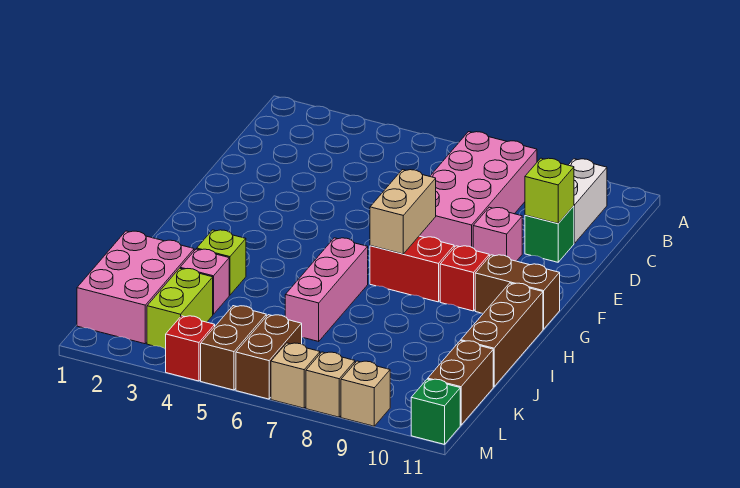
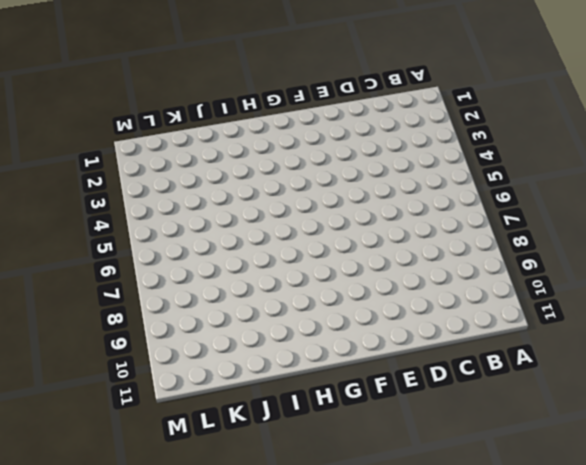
none -> pink brick B7:E8 level 1
none -> white brick B10:C10 level 1
none -> green brick D10 level 1

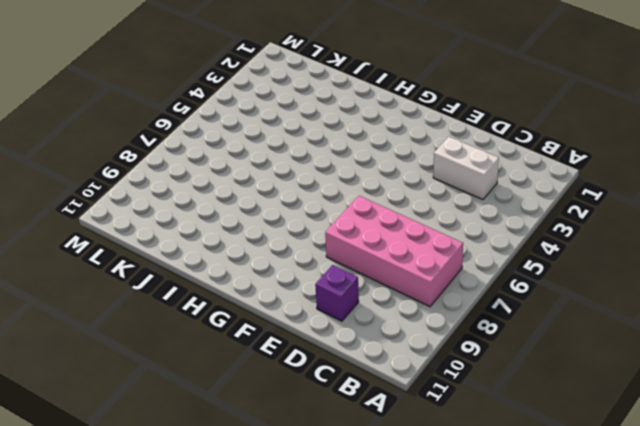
white brick C3:D3 level 1 -> white brick B10:C10 level 1
purple brick D10 level 1 -> green brick D10 level 1
none -> pink brick E9 level 1
none -> red brick G7:G8 level 1
none -> red brick G9 level 1

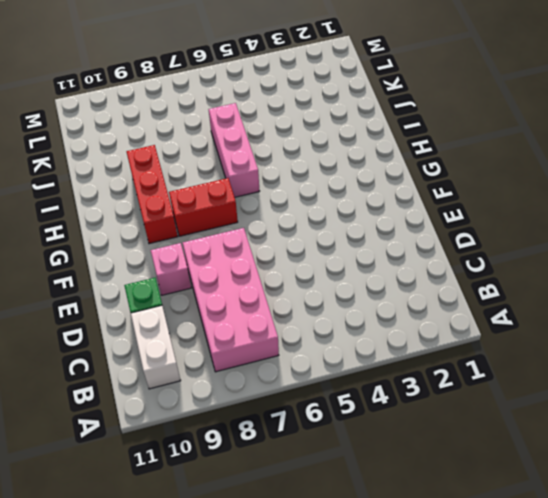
red brick G9:I9 level 1 -> red brick G9 level 1
none -> brown brick G10:G11 level 1
none -> brown brick H11:J11 level 1
none -> lime brick I3 level 1

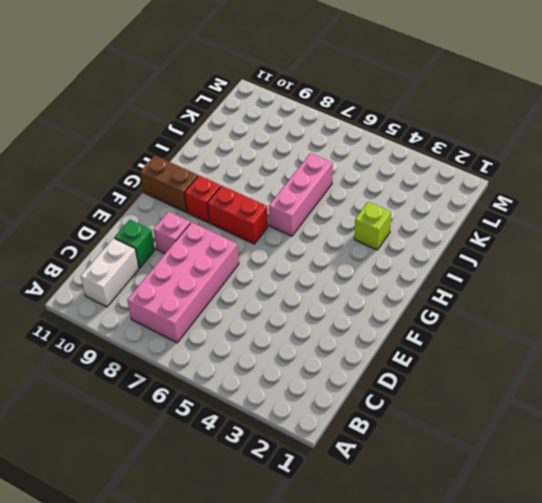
none -> brown brick H11:J11 level 1
none -> pink brick J1:L2 level 1
none -> pink brick J3 level 1

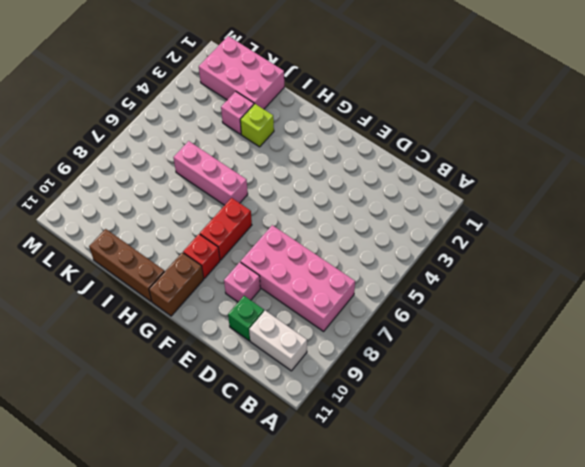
none -> lime brick K3:L3 level 1
none -> brown brick K11:L11 level 1
none -> brown brick L5:M5 level 1

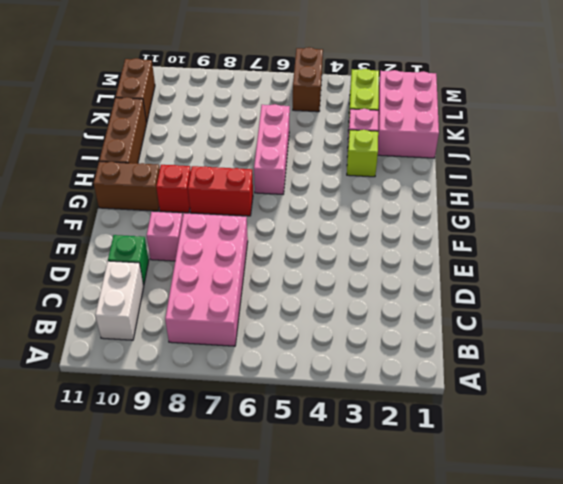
none -> brown brick L6:M6 level 1
none -> red brick M4 level 1
none -> tan brick M7 level 1

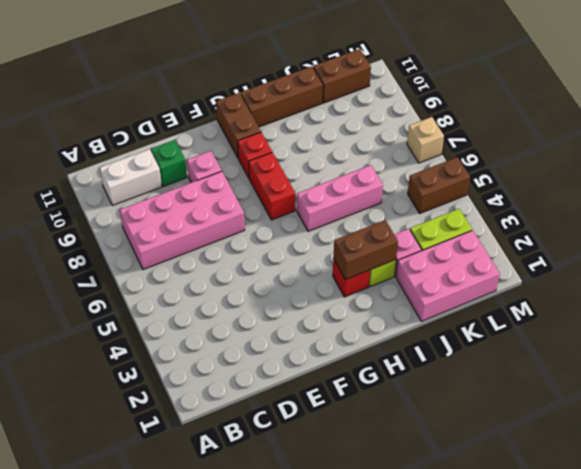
red brick H3 level 1 -> red brick M4 level 1
brown brick H3:I3 level 2 -> brown brick L6:M6 level 1
none -> tan brick M8 level 1
none -> tan brick M9 level 1
none -> green brick M11 level 1

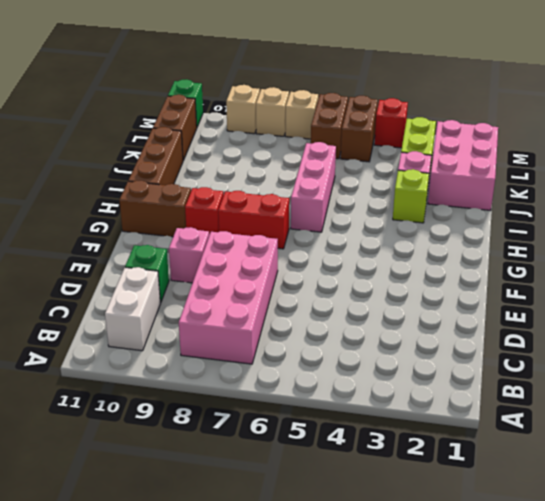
none -> lime brick D10 level 2
none -> tan brick F7:G7 level 2

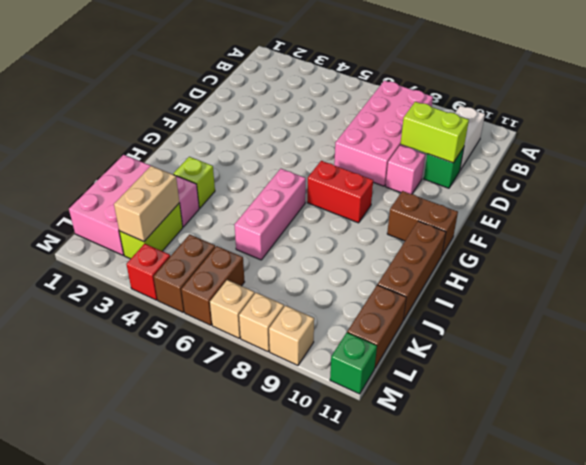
lime brick D9:D10 level 2 -> lime brick D10 level 2
tan brick K3:L3 level 2 -> tan brick F7:G7 level 2
none -> red brick G9 level 1

